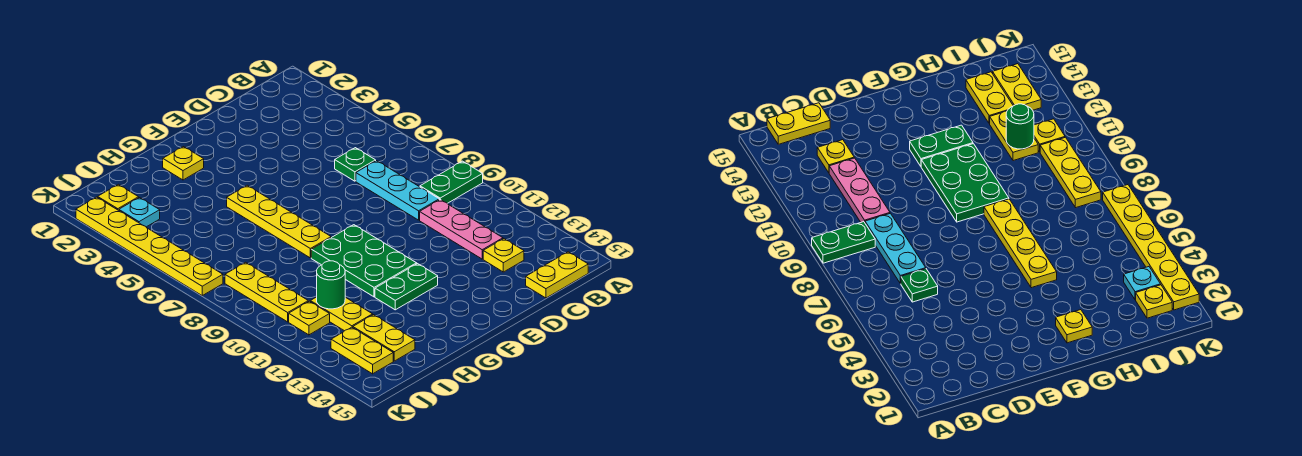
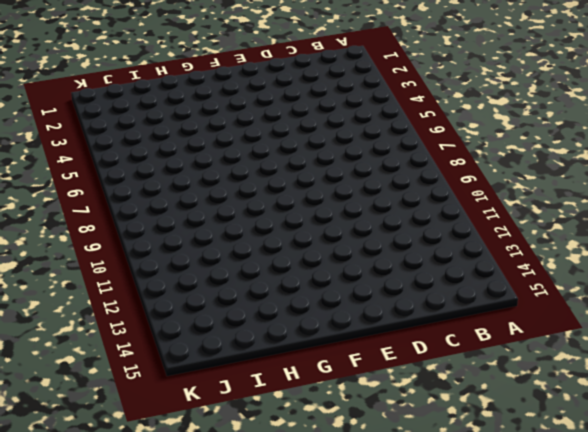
none -> green plate A9:B9 level 1
none -> yellow plate B15:C15 level 1
none -> green plate C6 level 1

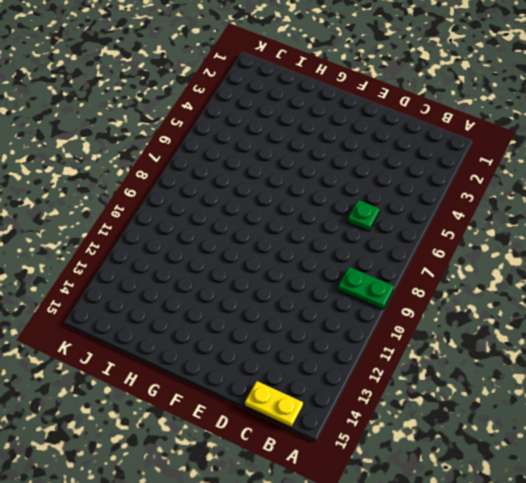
none -> cyan plate C7:C9 level 1
none -> pink plate C10:C12 level 1
none -> yellow plate C13 level 1

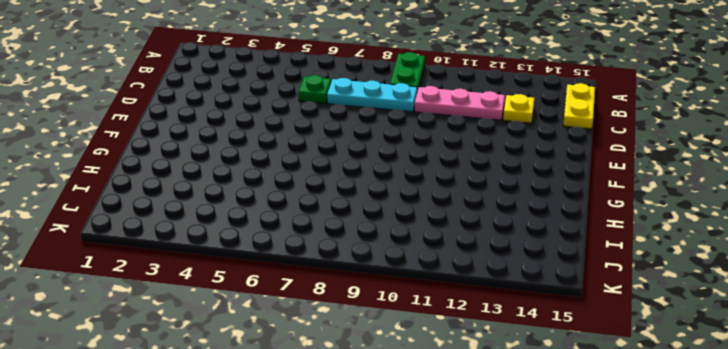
none -> green plate F9:G11 level 1
none -> green plate F12:G12 level 1
none -> yellow plate G2 level 1

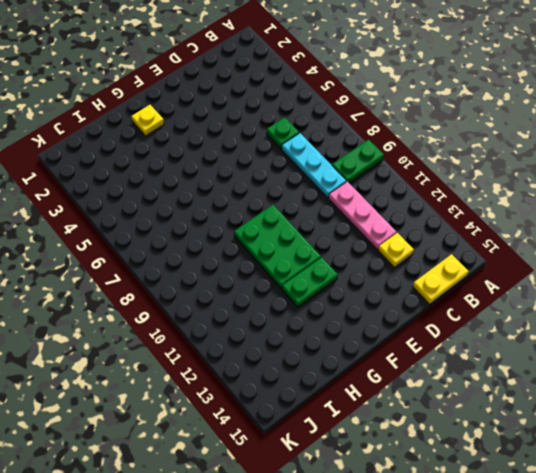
none -> yellow plate G5:G8 level 1
none -> yellow plate I11:I12 level 1
none -> yellow plate I13:I14 level 1

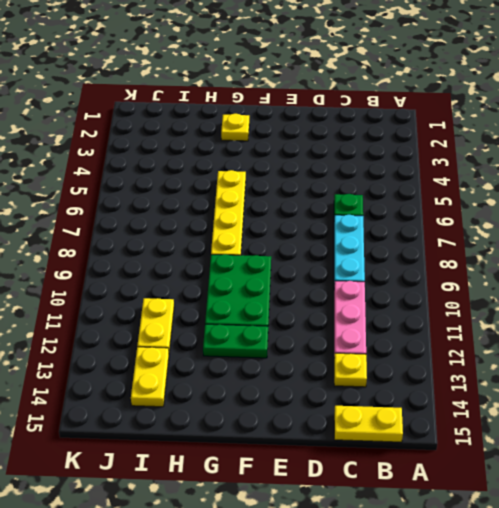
none -> green plate A9:B9 level 1
none -> yellow plate J2 level 1
none -> cyan plate J3 level 1

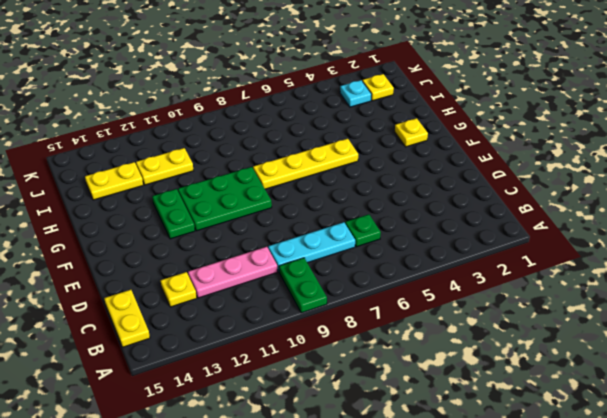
none -> yellow plate J8:J10 level 1
none -> yellow plate J11 level 1
none -> yellow plate J13:J14 level 1

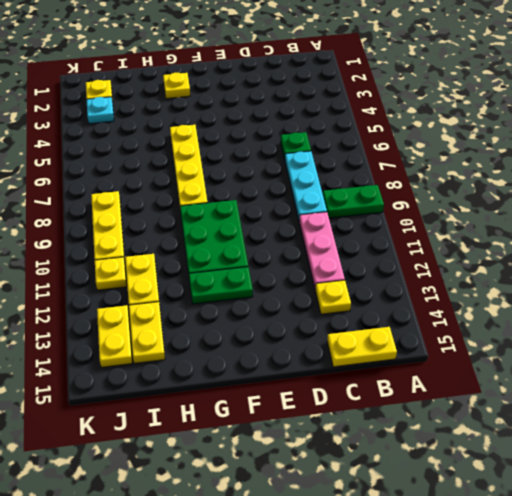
none -> yellow plate K2:K7 level 1
none -> green round brick I11 level 2

